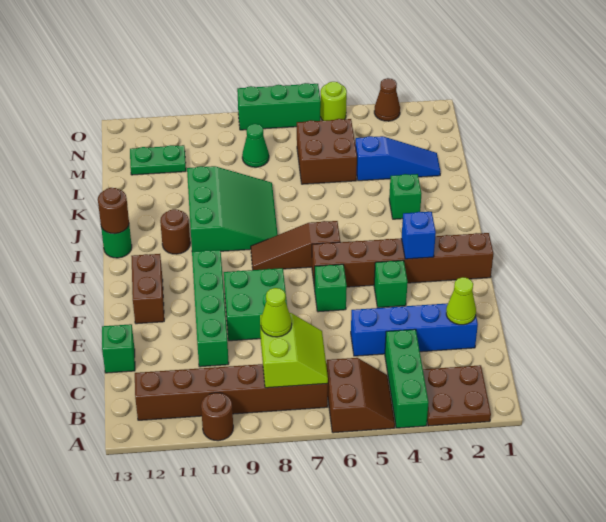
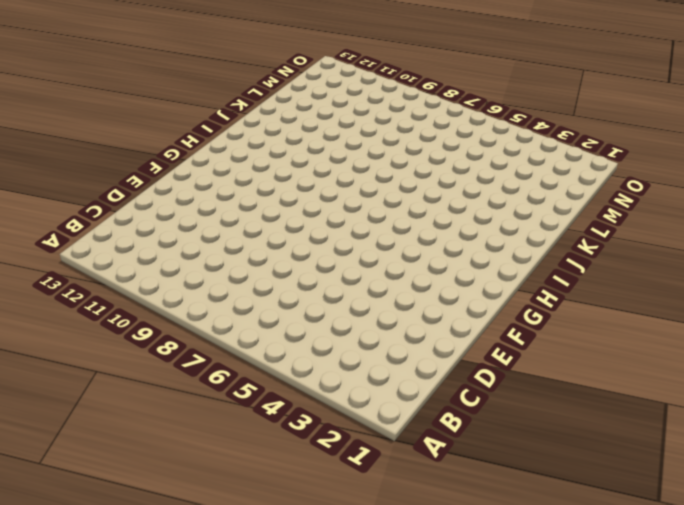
none -> brown plate A2:B3 level 1
none -> green brick A4:C4 level 1
none -> brown slope A5:B6 level 1 top 6
none -> brown round brick A10 level 1

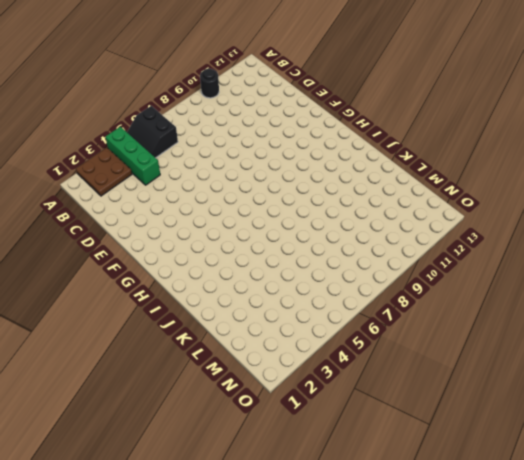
black slope A5:B6 level 1 top 6 -> brown slope A5:B6 level 1 top 6
black round brick A10 level 1 -> brown round brick A10 level 1
none -> brown brick B7:B12 level 1
none -> blue brick D2:D5 level 1
none -> green brick D10:G10 level 1
none -> green brick D13 level 1

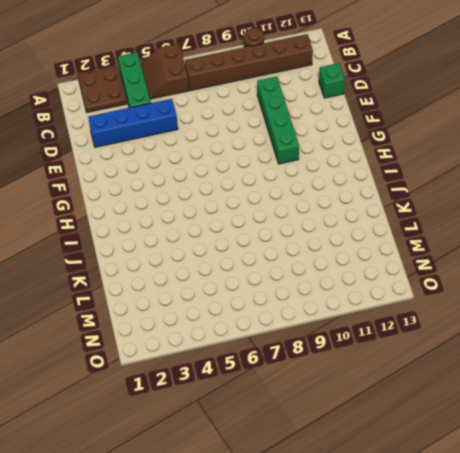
none -> green brick E8:F9 level 1
none -> green brick F4 level 1
none -> green brick F6 level 1
none -> brown brick F12:G12 level 1

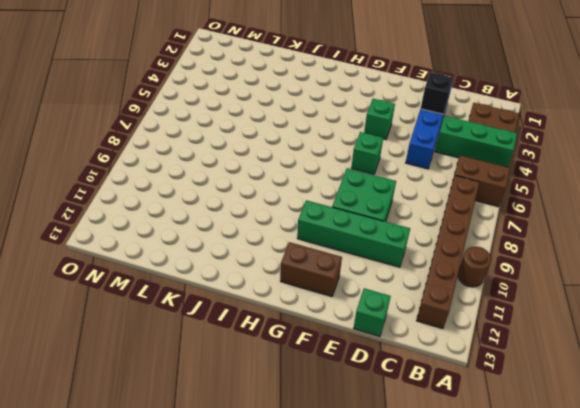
black brick D3 level 2 -> none
none -> brown brick G1:G6 level 1
none -> brown slope H6:H8 level 1 top 6
none -> green slope I8:K10 level 1 top 10
none -> brown round brick I11 level 1

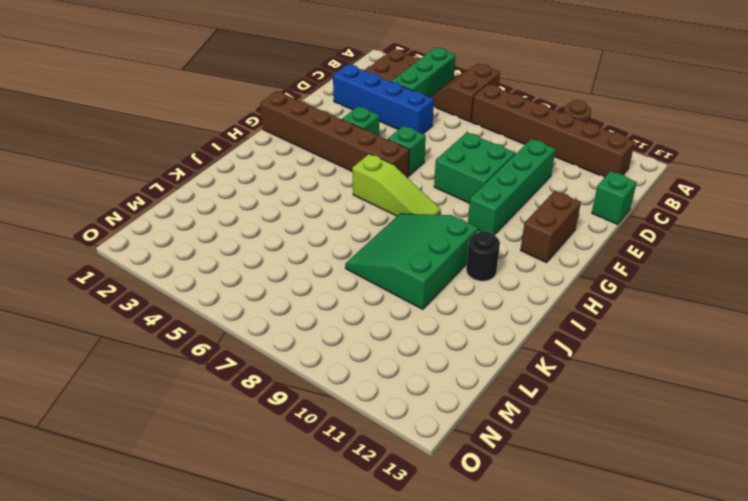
lime slope H6:H8 level 1 top 6 -> brown slope H6:H8 level 1 top 6
black round brick I11 level 1 -> brown round brick I11 level 1
none -> green round brick I13 level 1
none -> green brick J3 level 1
none -> blue slope L2:L4 level 1 top 4
none -> brown brick L5:M6 level 1

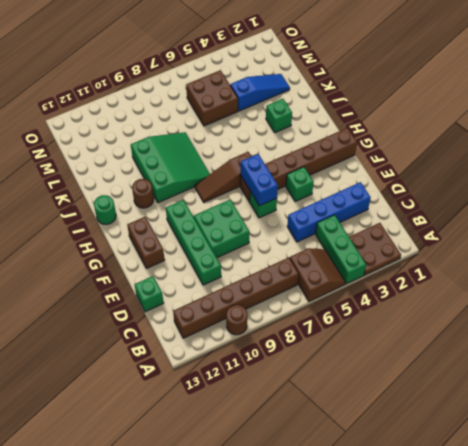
blue brick F6:G6 level 2 -> none
none -> green cone M8 level 1
none -> green plate M11:M12 level 1
none -> brown cone O3 level 1
none -> lime round brick O5 level 1

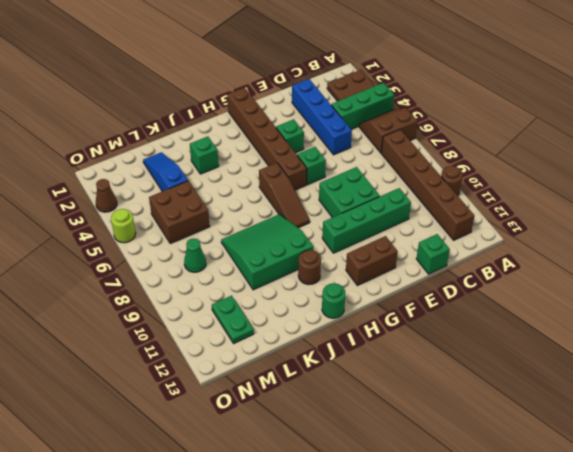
none -> green brick O6:O8 level 1
none -> lime slope B7:C8 level 2 top 8
none -> lime cone D2 level 2
none -> blue brick G3 level 2

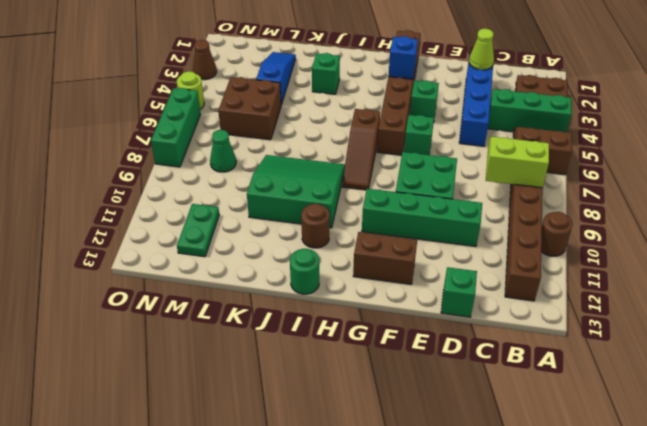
none -> brown round brick I13 level 2
none -> lime cone C8 level 3

